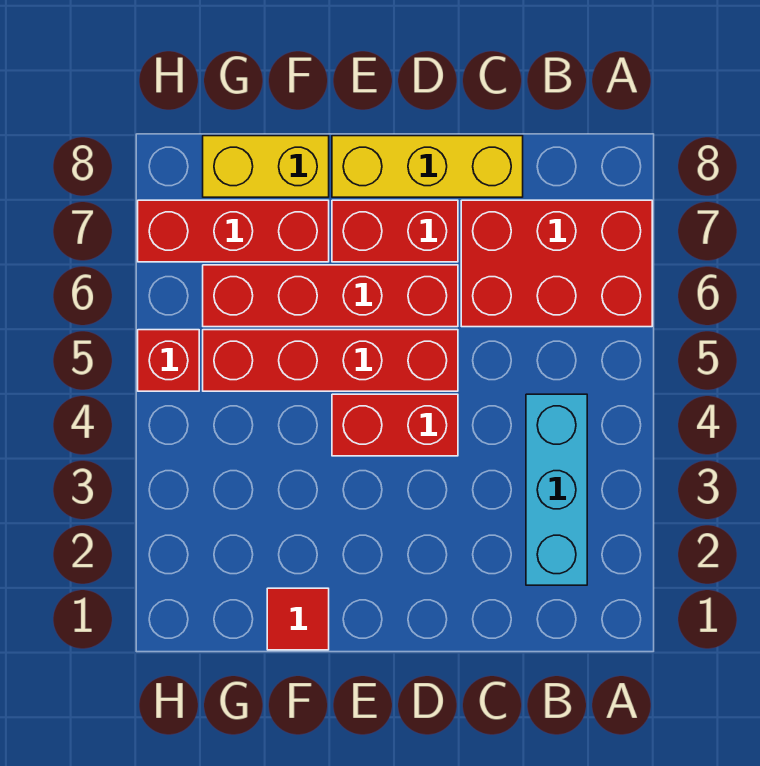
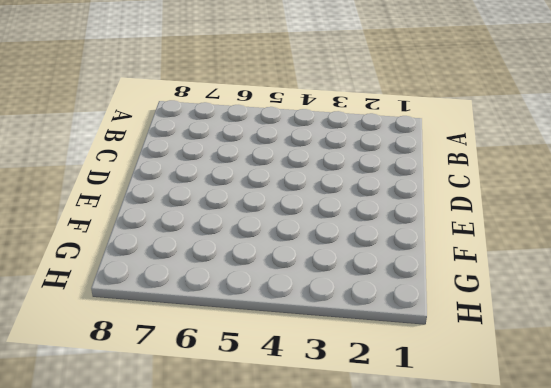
none -> red brick A6:C7 level 1
none -> cyan brick B2:B4 level 1

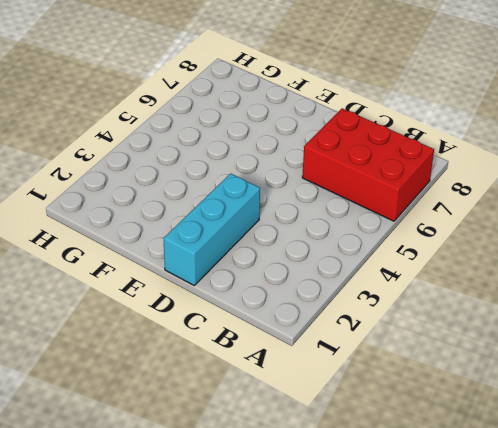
cyan brick D1:D3 level 1 -> cyan brick B2:B4 level 1
none -> yellow brick C8:E8 level 1
none -> red brick D4:E4 level 1

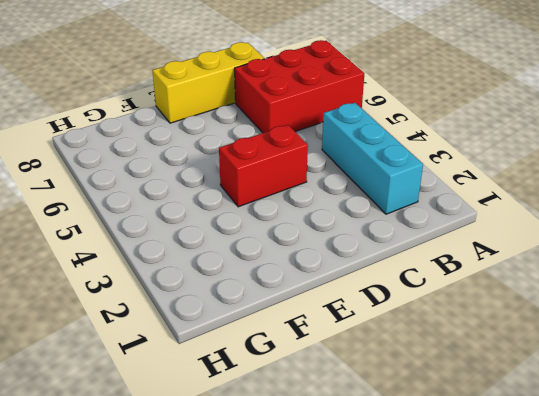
none -> red brick D5:G5 level 1
none -> red brick D6:G6 level 1

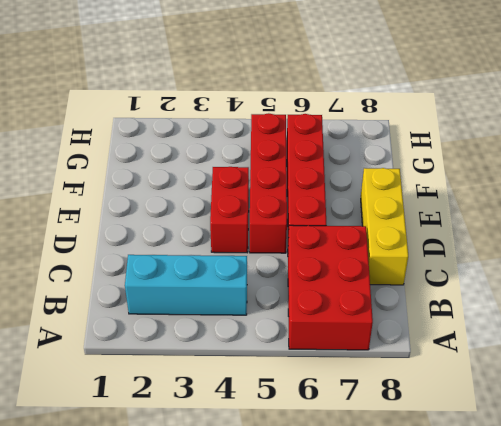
none -> red brick D7:E7 level 1
none -> red tile F1 level 1

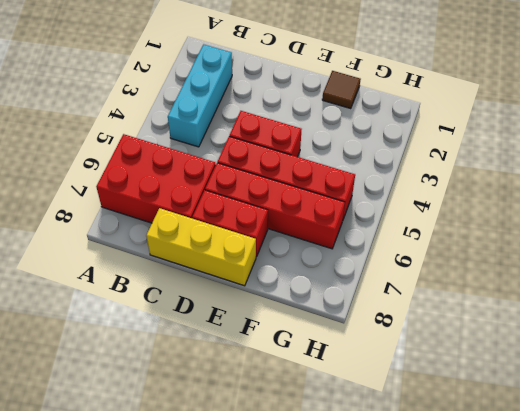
brown tile F1 level 1 -> red tile F1 level 1
none -> red brick F7:H7 level 1
none -> yellow brick F8:G8 level 1

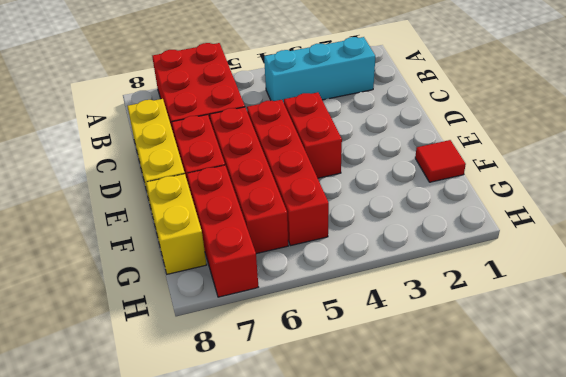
none -> red brick H5 level 1

